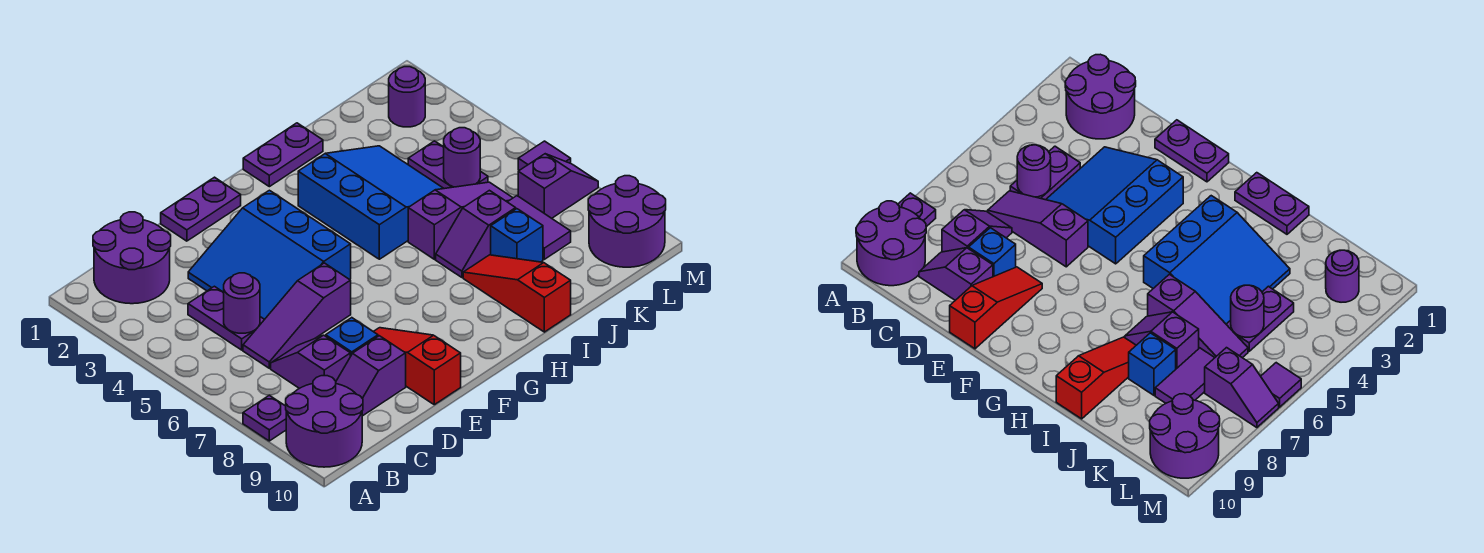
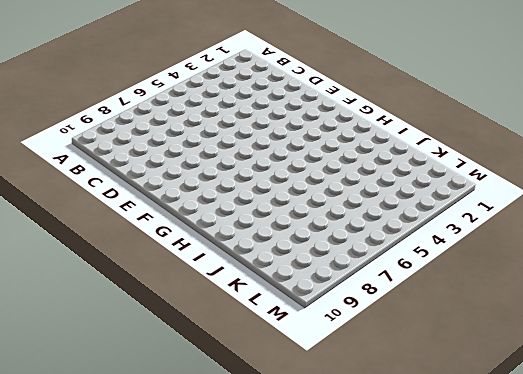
none -> purple plate A8 level 1
none -> purple round brick A9:B10 level 1
none -> purple round brick B1:C2 level 1

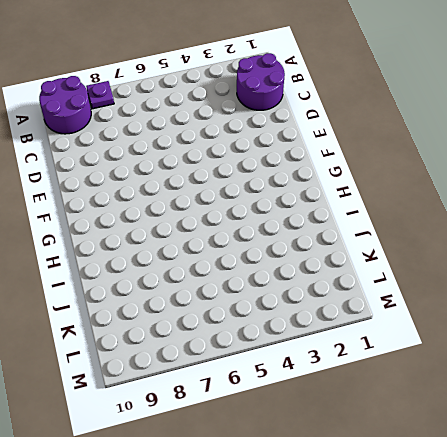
none -> purple plate C4:C5 level 1
none -> purple slope C6:E6 level 1 top E
none -> purple slope C7:C8 level 1 top 8

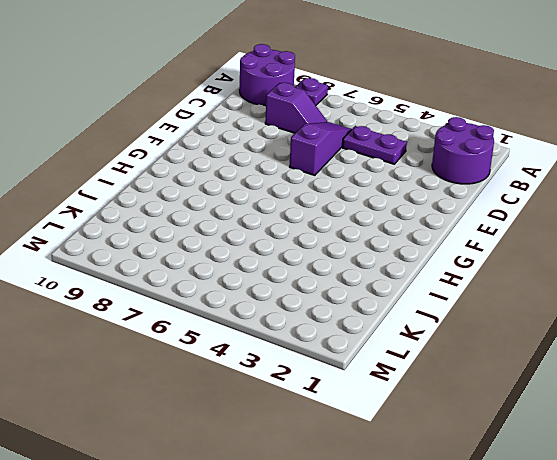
none -> purple slope C9:D9 level 1 top D
none -> blue slope D3:F5 level 1 top F
none -> blue brick D8 level 1

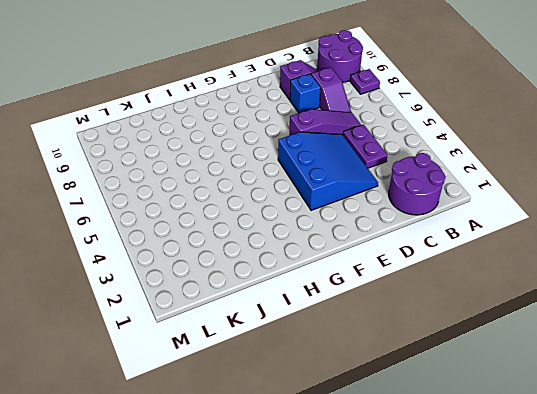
none -> purple plate E1:F1 level 1
none -> red slope E8:E10 level 1 top 10
none -> purple plate H1:I1 level 1

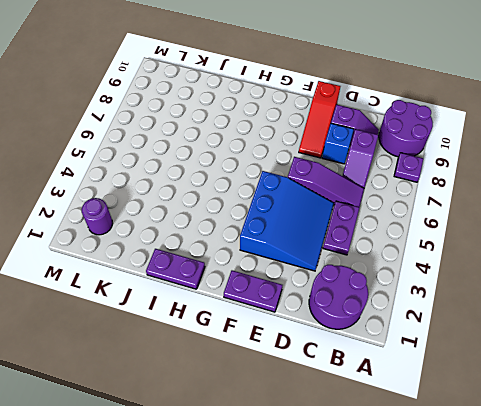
none -> blue slope H3:J5 level 1 top H
none -> purple slope I6:K6 level 1 top I
none -> purple slope I7:J7 level 1 top J

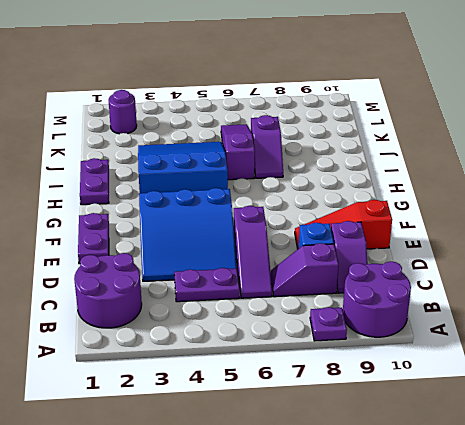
none -> red slope I8:I10 level 1 top 10
none -> blue brick J8 level 1
none -> purple plate K4:K5 level 1

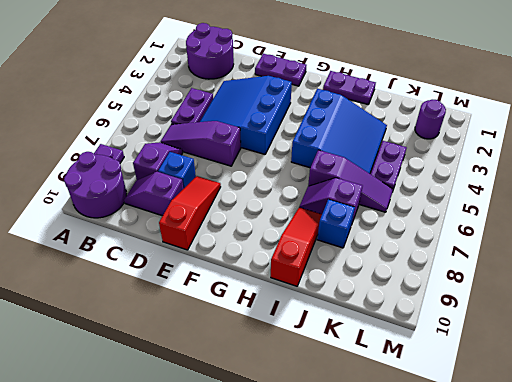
none -> purple tile K7:K8 level 1
none -> purple slope L7:M7 level 1 top L
none -> purple round brick L9:M10 level 1

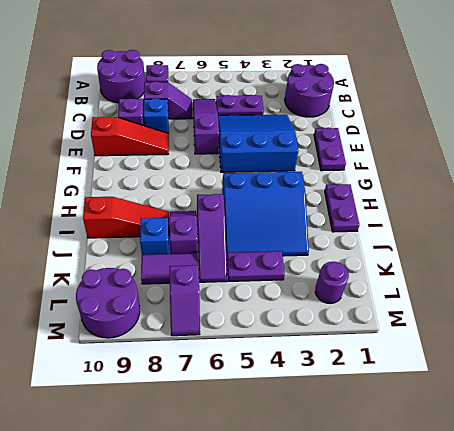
none -> purple tile M6 level 1
none -> purple round brick C5 level 2
none -> purple round brick K5 level 2

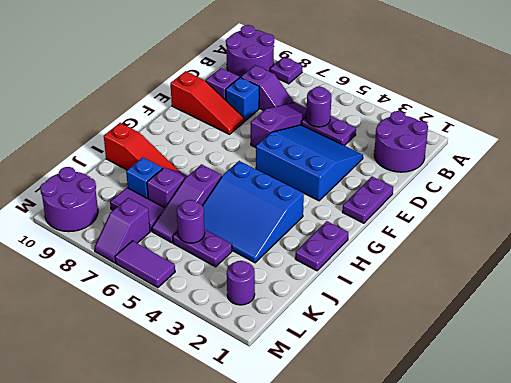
purple tile M5:M6 level 1 -> purple tile M6 level 1

